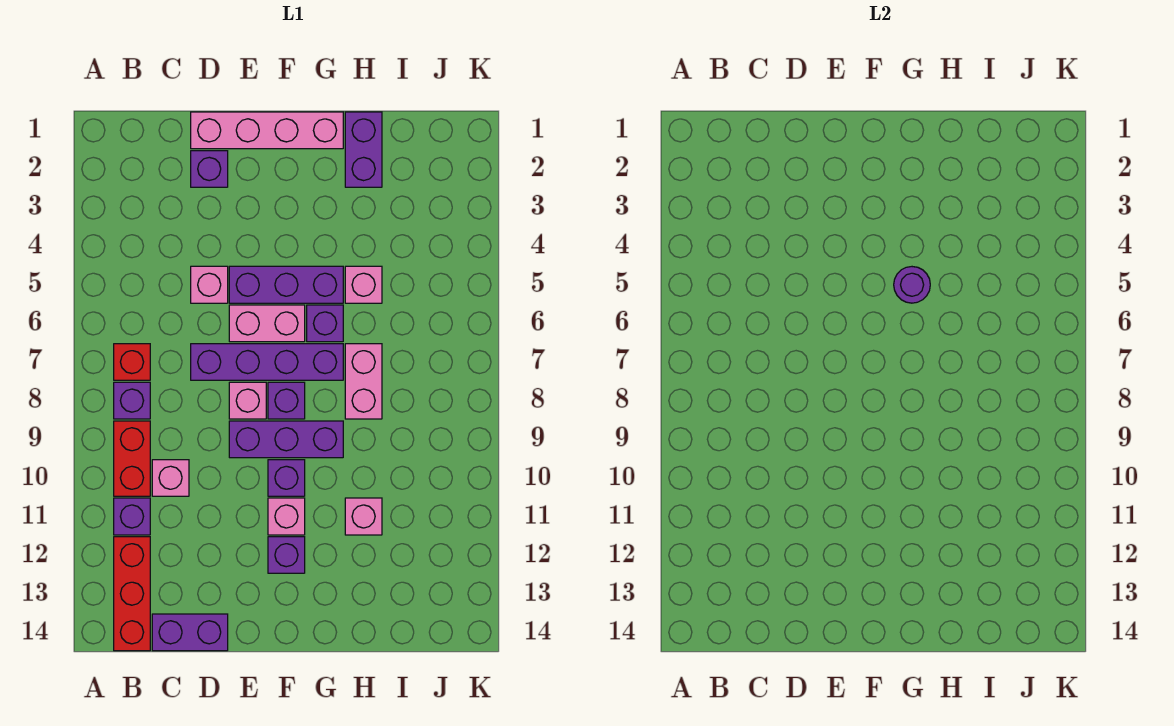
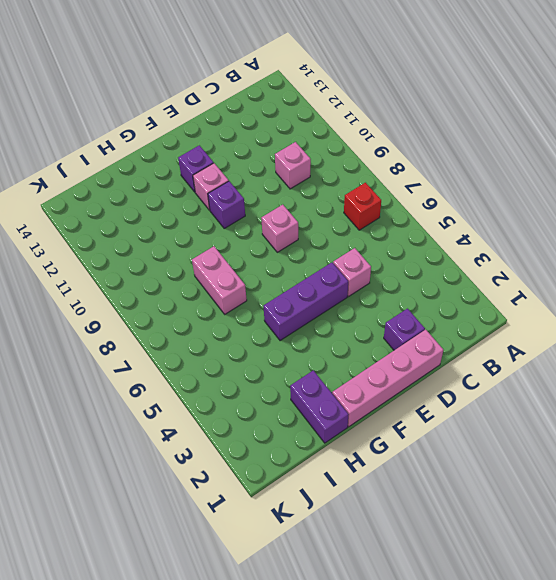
none -> purple brick B8 level 1
none -> red brick B9:B10 level 1
none -> purple brick B11 level 1

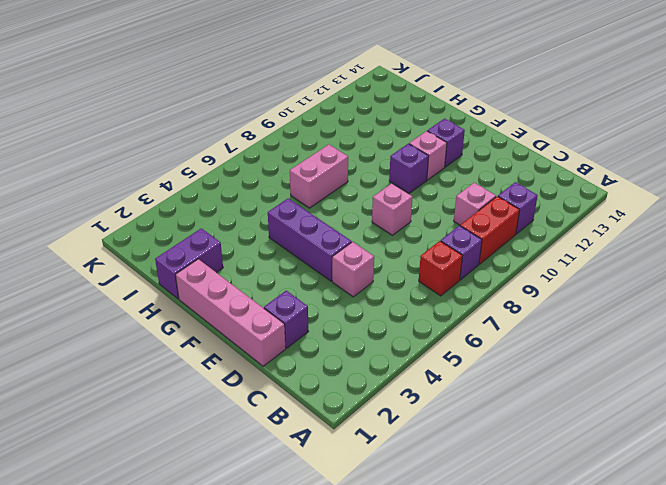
none -> red brick B12:B14 level 1
none -> purple brick C14:D14 level 1
none -> purple brick D7:G7 level 1

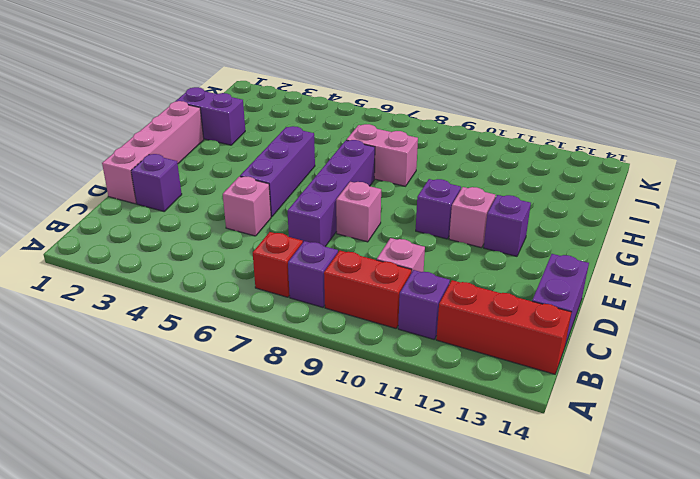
none -> pink brick E6:F6 level 1
none -> purple brick E9:G9 level 1
none -> purple brick F8 level 1

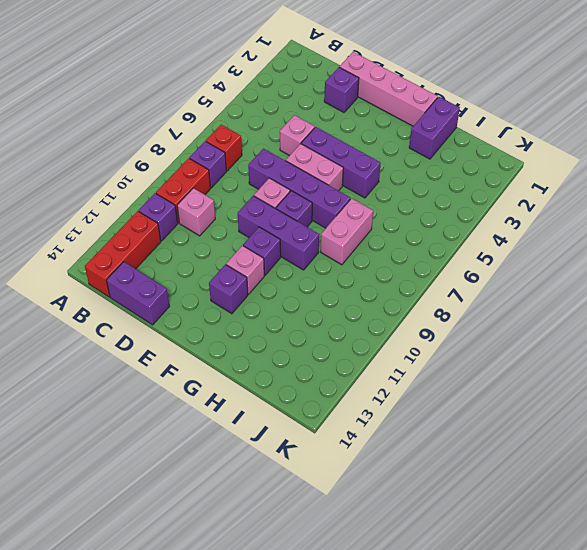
none -> purple brick G6 level 1
none -> pink brick H5 level 1
none -> pink brick H11 level 1

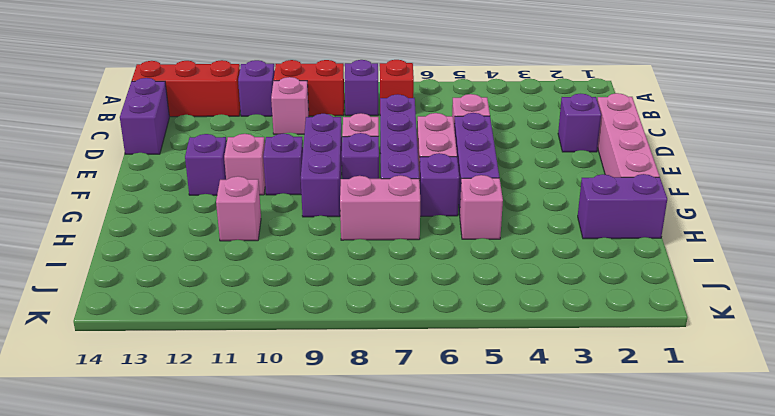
none -> purple round brick G5 level 2

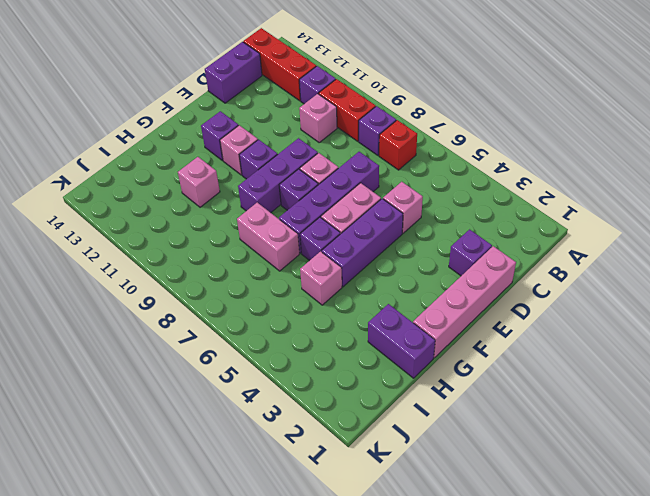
none -> purple round brick G5 level 2

